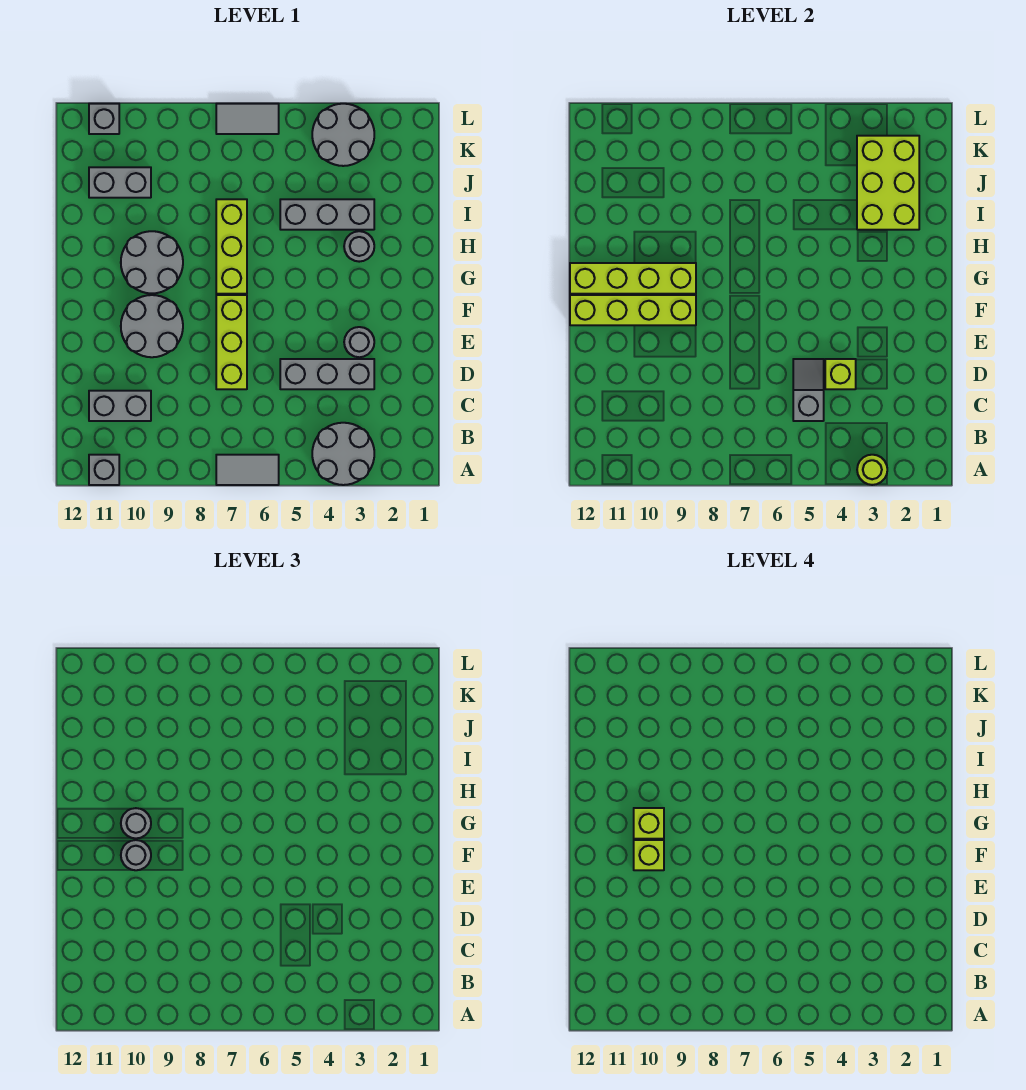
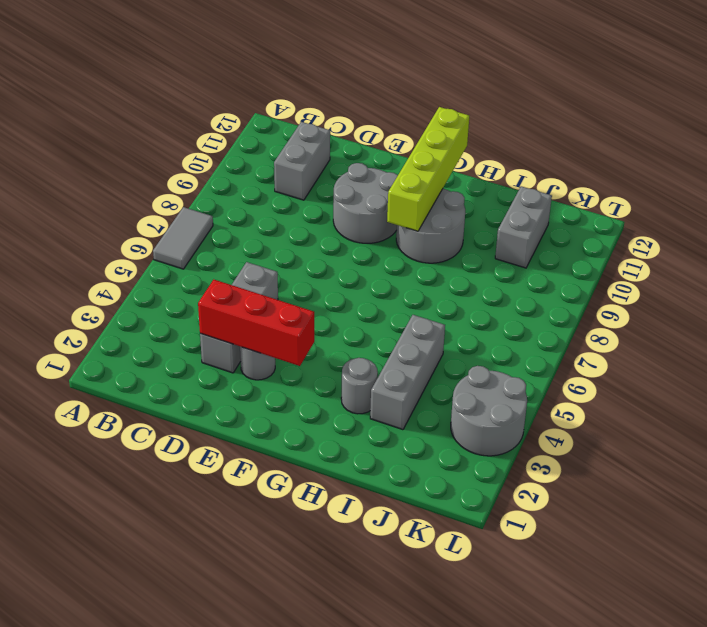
red brick D3:F3 level 2 -> none
none -> grey round brick A3:B4 level 1
none -> grey brick A11 level 1
none -> lime brick D7:F7 level 1

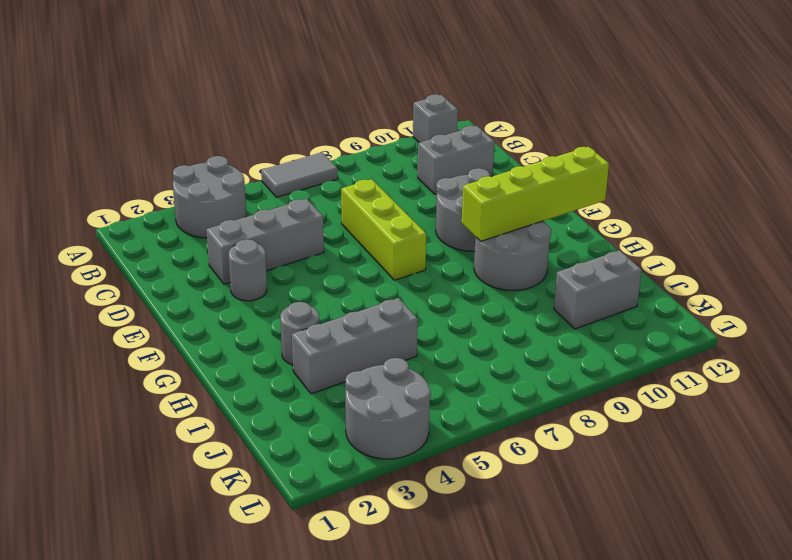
none -> lime brick G7:I7 level 1
none -> grey tile L6:L7 level 1
none -> grey brick L11 level 1

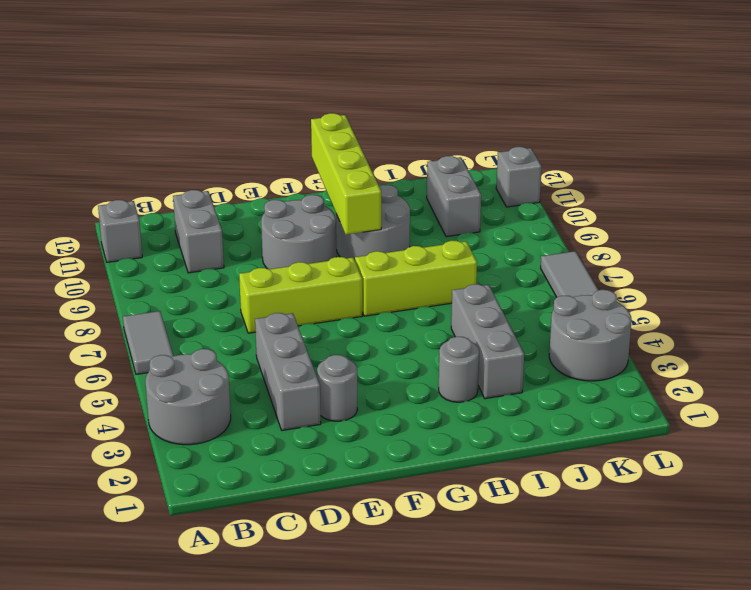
none -> lime round brick A3 level 2
none -> grey slope C5:D5 level 2 top C
none -> lime brick D4 level 2

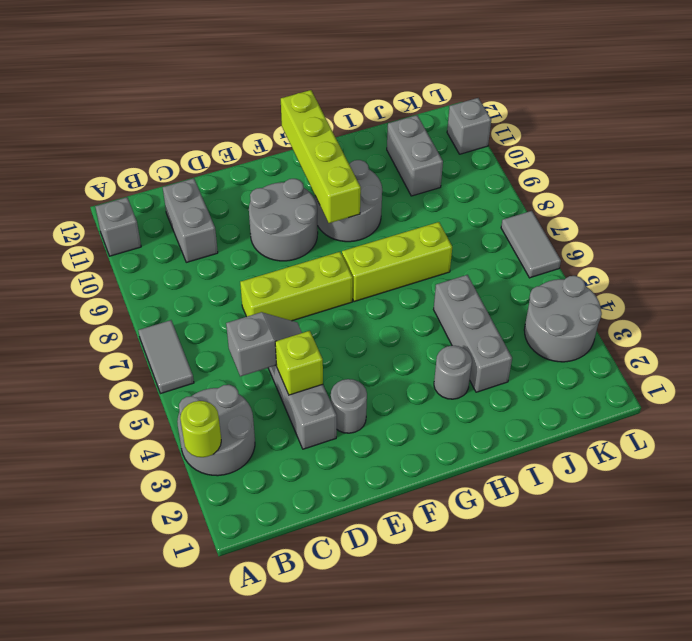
none -> lime brick F9:F12 level 2
none -> lime brick I2:K3 level 2
none -> grey round brick F10 level 3

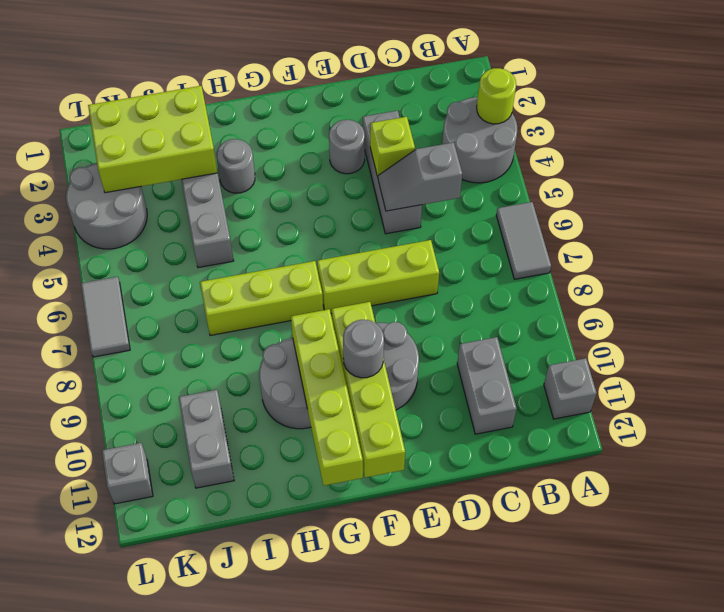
none -> grey round brick G10 level 3
none -> lime brick F10 level 4
none -> lime brick G10 level 4

